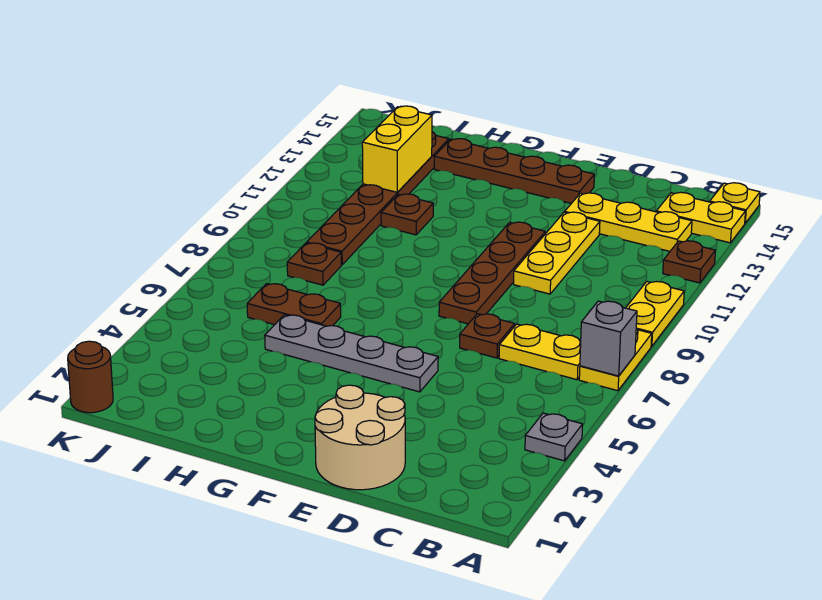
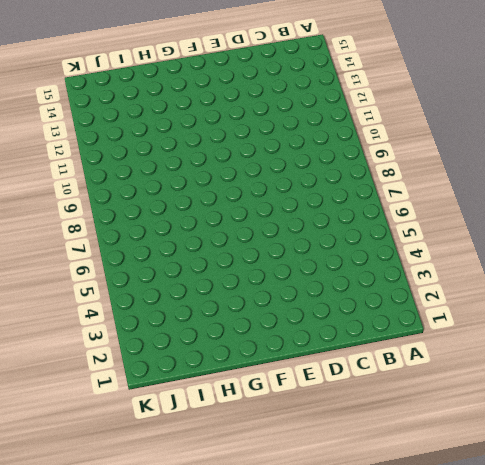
none -> grey plate A4 level 1
none -> yellow plate A7:A8 level 1
none -> yellow plate A9:A10 level 1

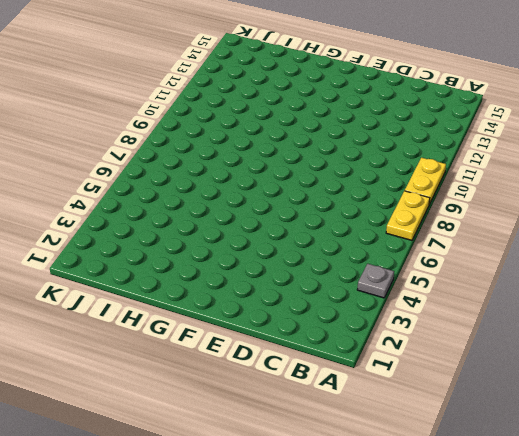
none -> brown plate A12 level 1
none -> yellow plate A14:B14 level 1
none -> yellow plate A15 level 1

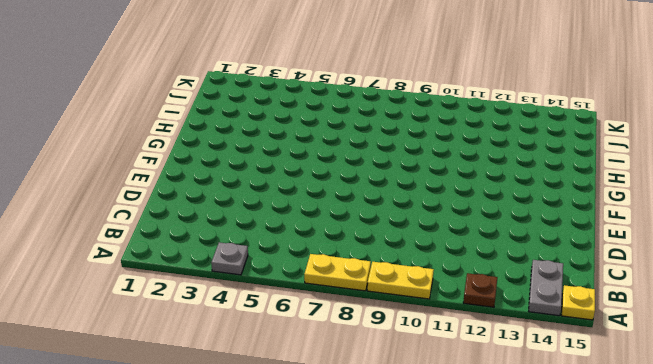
grey plate A14:B14 level 1 -> yellow plate A14:B14 level 1
none -> yellow plate B7:C7 level 1
none -> yellow plate B13:D13 level 1
none -> tan round brick D1:E2 level 1

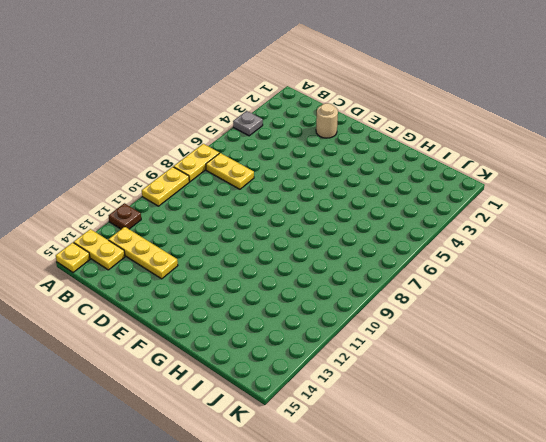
tan round brick D2 level 1 -> tan round brick D1:E2 level 1
none -> brown plate D7 level 1
none -> yellow plate D10:D12 level 1
none -> grey plate E5:H5 level 1

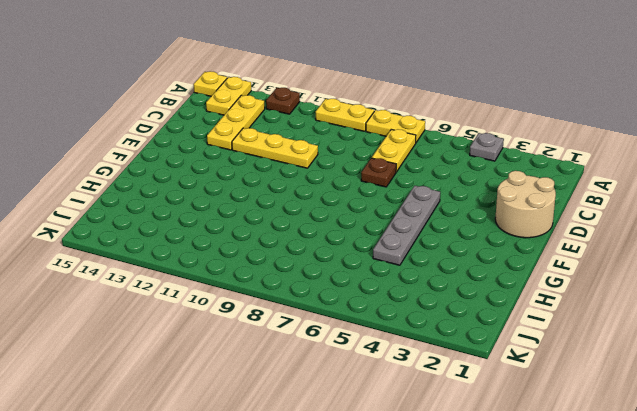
none -> brown plate E8:E11 level 1
none -> brown plate E14:H14 level 1
none -> brown plate H6:I6 level 1

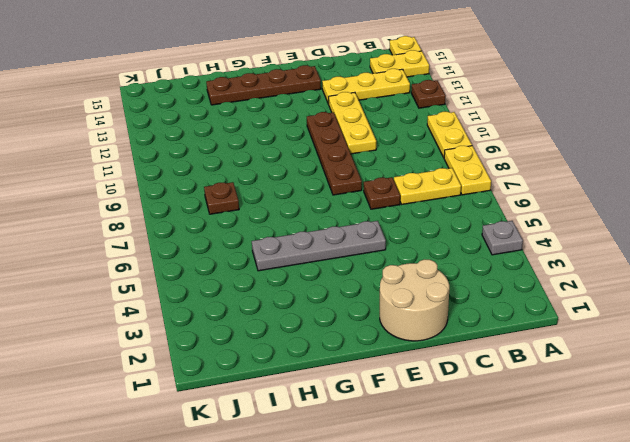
none -> brown plate H6:I6 level 1
none -> brown plate H11 level 1
none -> brown plate I9:I14 level 1

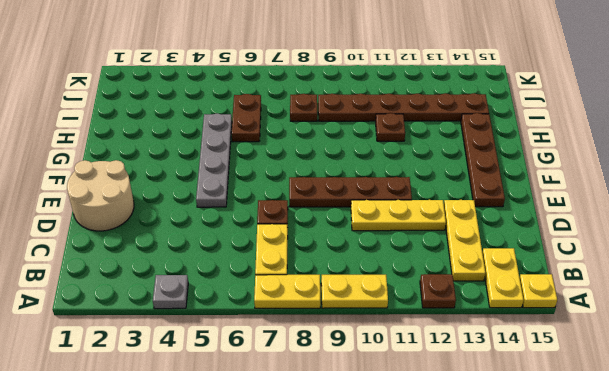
none -> brown round brick K1 level 1
none -> grey brick A7 level 2
none -> yellow brick I12:I13 level 2

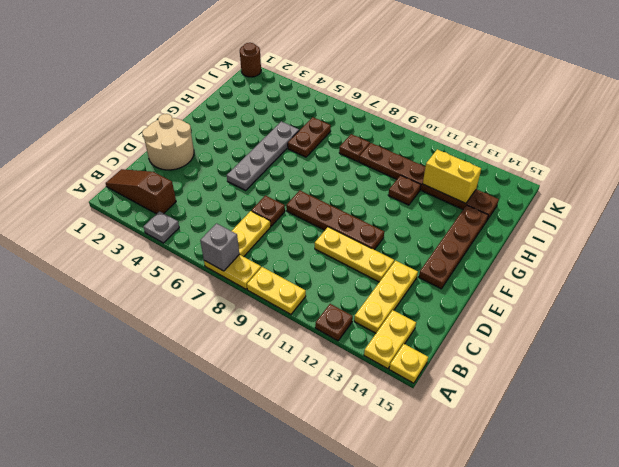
brown slope B1:B3 level 1 top 3 -> none

